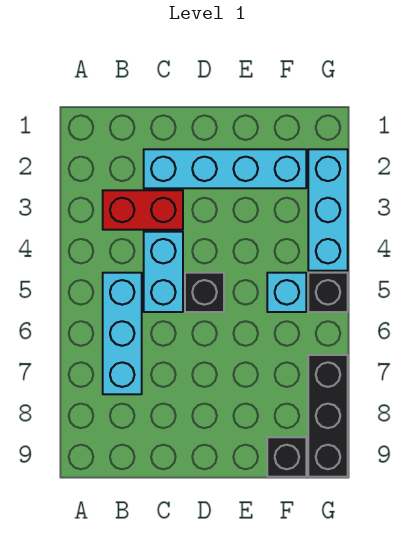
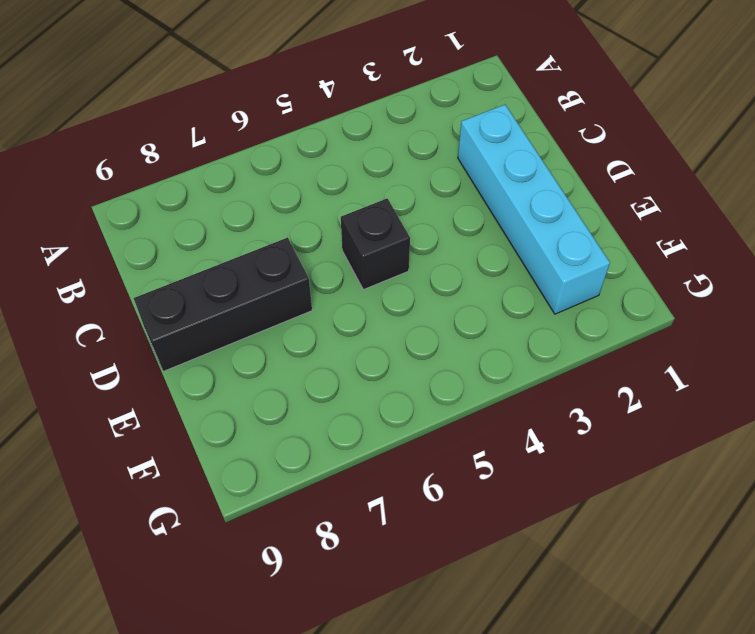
black brick D7:D9 level 1 -> black brick G7:G9 level 1
none -> red brick B3:C3 level 1
none -> cyan brick B5:B7 level 1

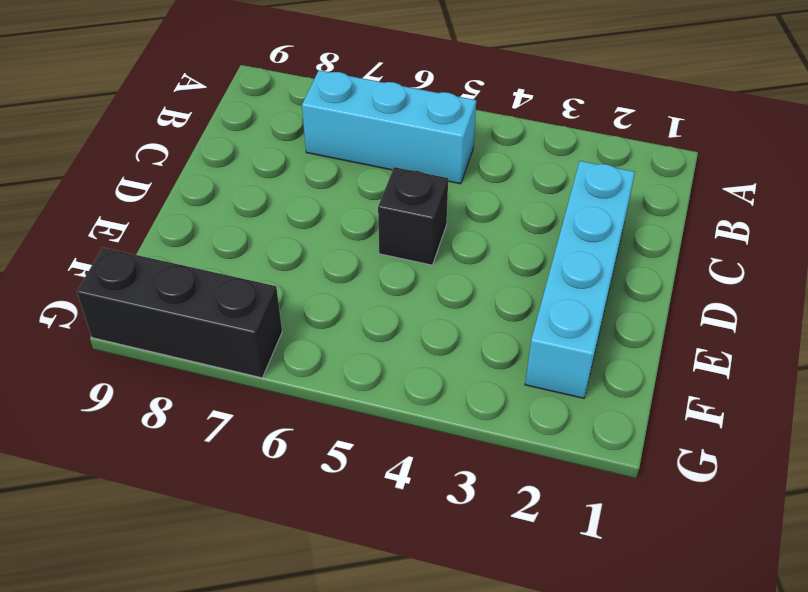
none -> red brick B3:C3 level 1
none -> cyan brick C4:C5 level 1

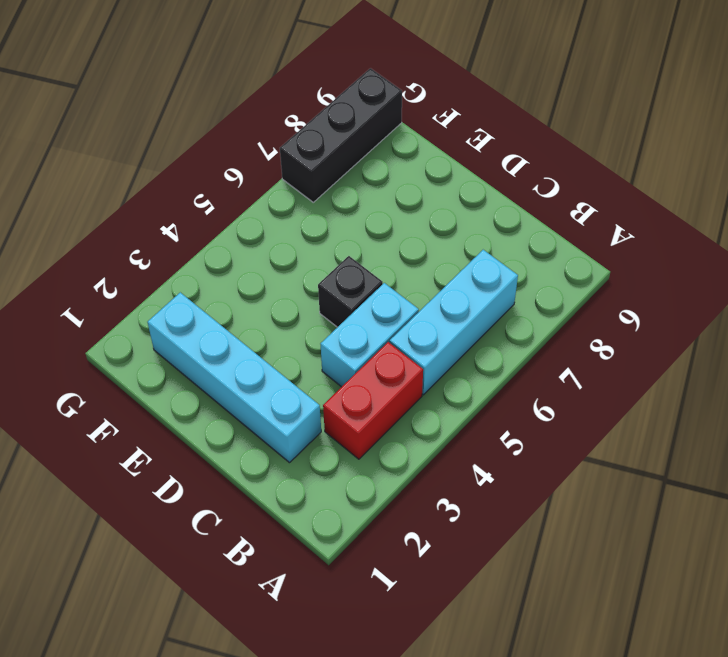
red brick B3:B4 level 1 -> red brick B3:C3 level 1
none -> cyan brick F5 level 1
none -> black brick F9 level 1

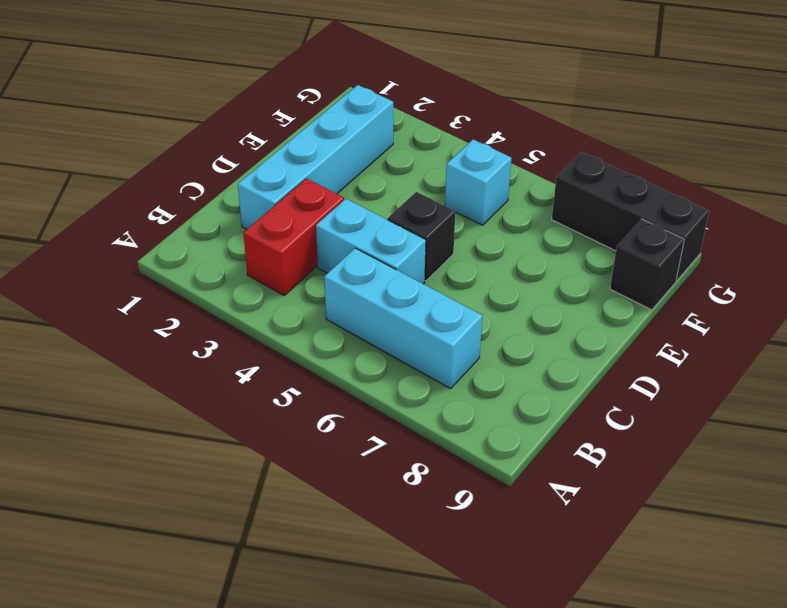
none -> cyan brick G2:G4 level 1
none -> black brick G5 level 1

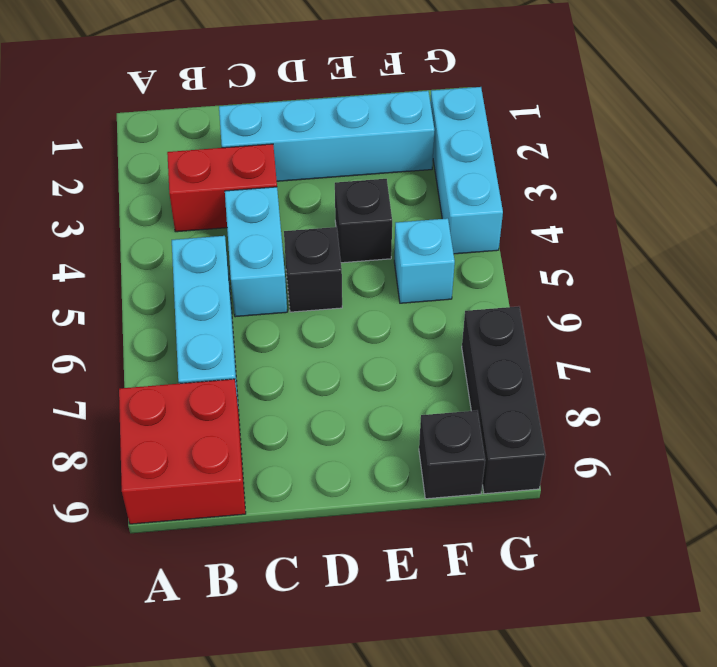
red brick A8:B9 level 1 -> none
black brick E4 level 1 -> black brick G5 level 1

